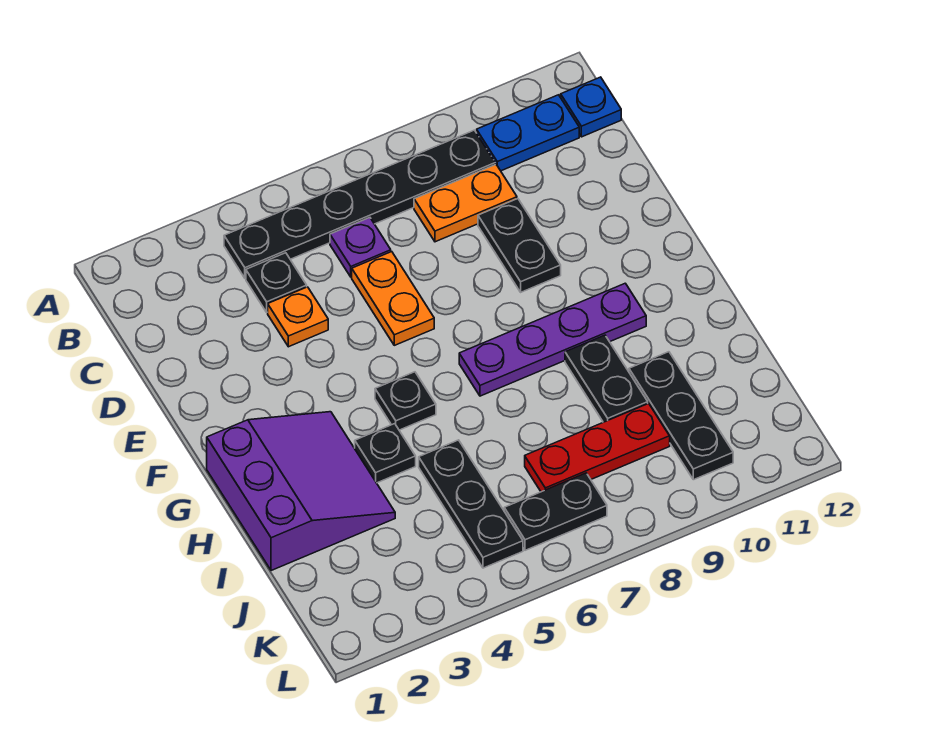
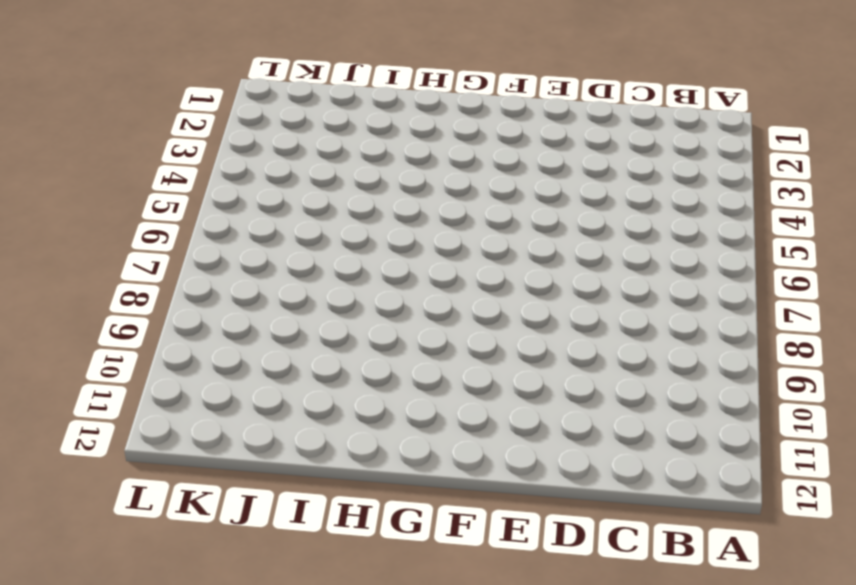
none -> black plate B4:B9 level 1
none -> blue plate B10:B11 level 1
none -> blue plate B12 level 1

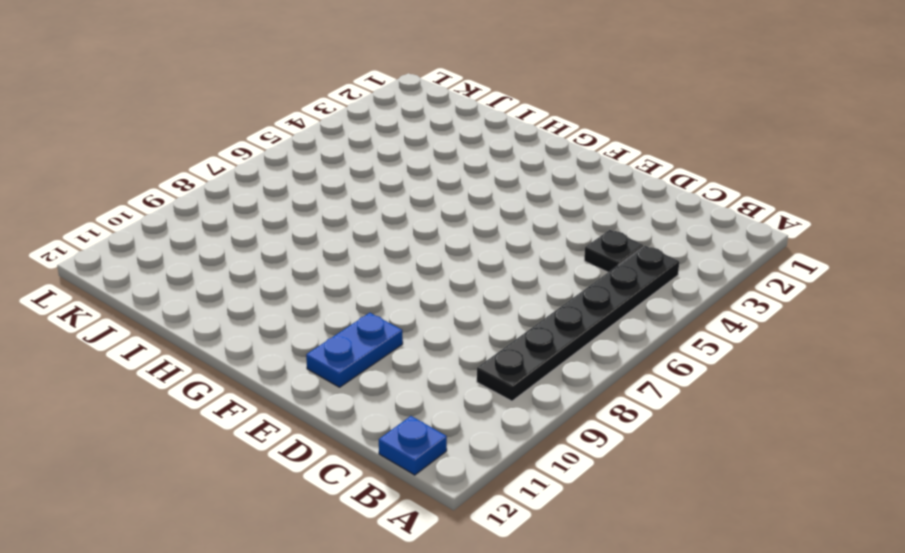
blue plate E10:E11 level 1 -> blue plate B10:B11 level 1
none -> purple plate C6 level 1
none -> orange plate C8:C9 level 1
none -> orange plate D4 level 1

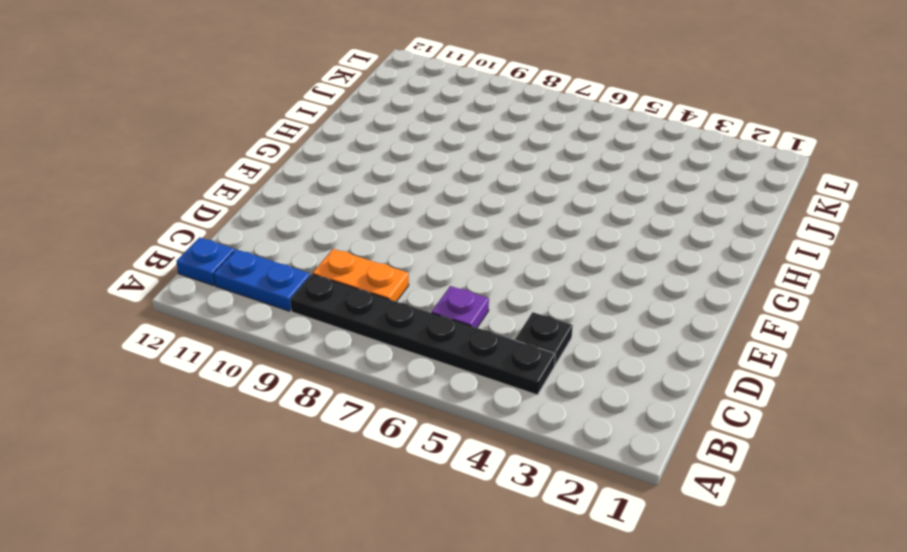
none -> orange plate D4 level 1
none -> orange plate D6:E6 level 1
none -> black plate D9:E9 level 1

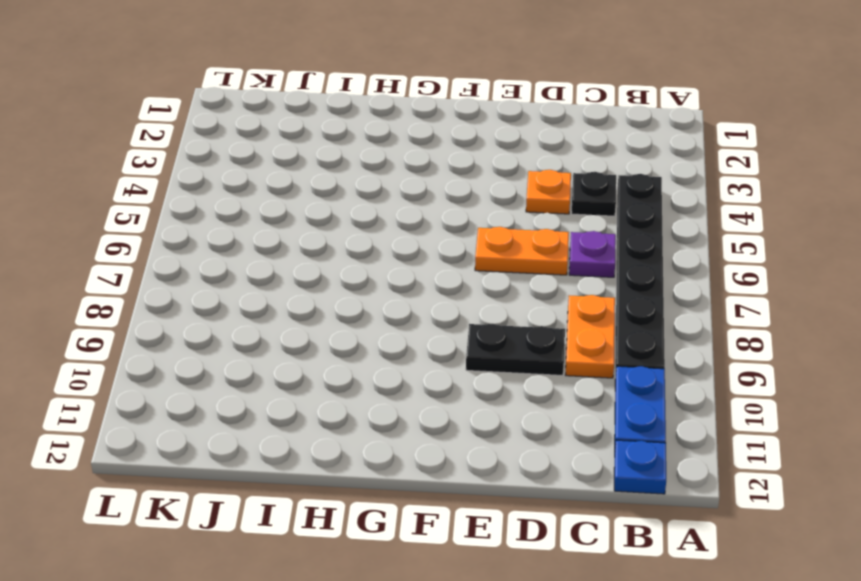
none -> purple slope G1:I3 level 1 top 1
none -> black plate G5 level 1
none -> purple plate G7:G10 level 1

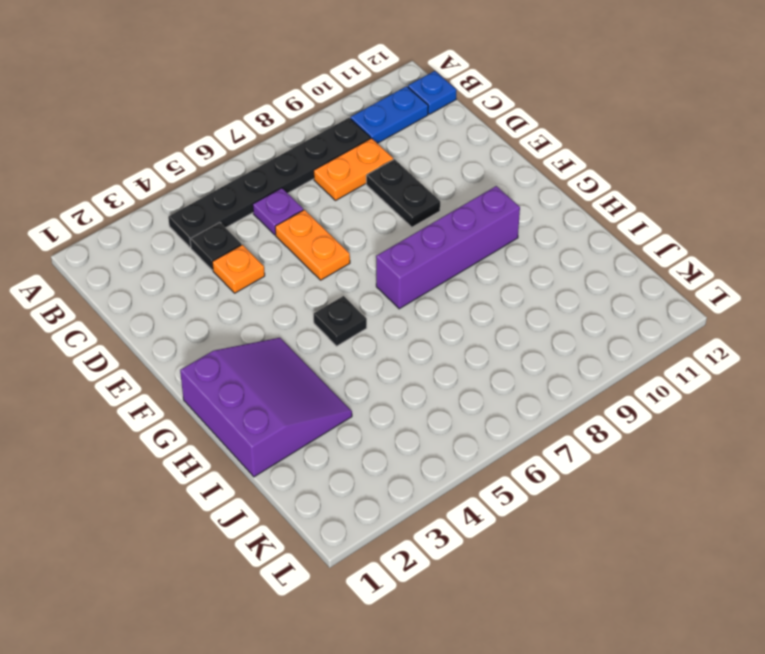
purple brick G7:G10 level 1 -> purple plate G7:G10 level 1
none -> black plate H4 level 1
none -> black plate H9:I9 level 1
none -> black plate I5:K5 level 1

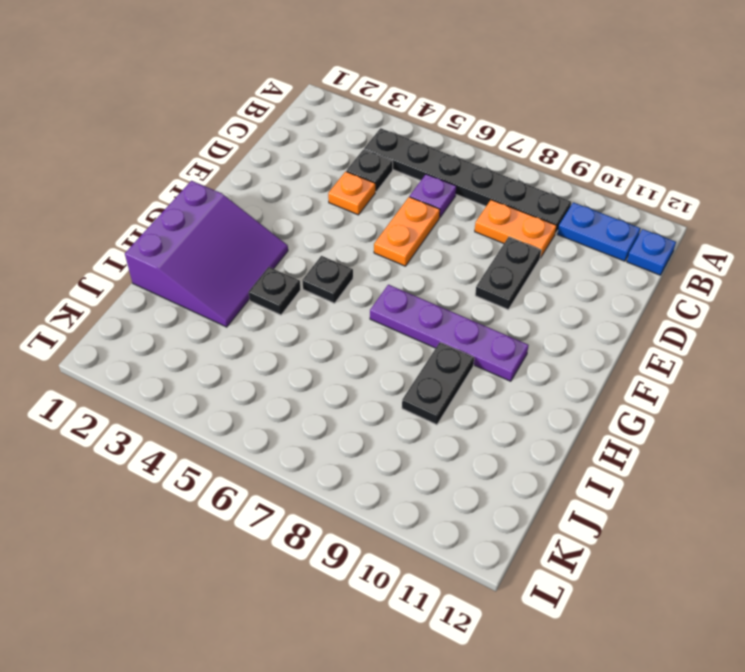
none -> black plate I5:K5 level 1
none -> black plate I10:K10 level 1
none -> red plate J7:J9 level 1

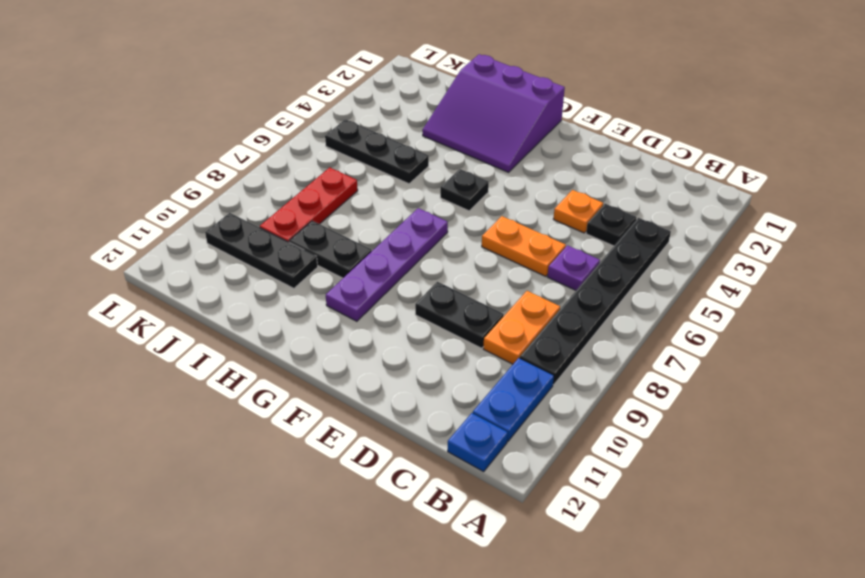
none -> black plate H4 level 1
none -> black plate K6:K7 level 1

